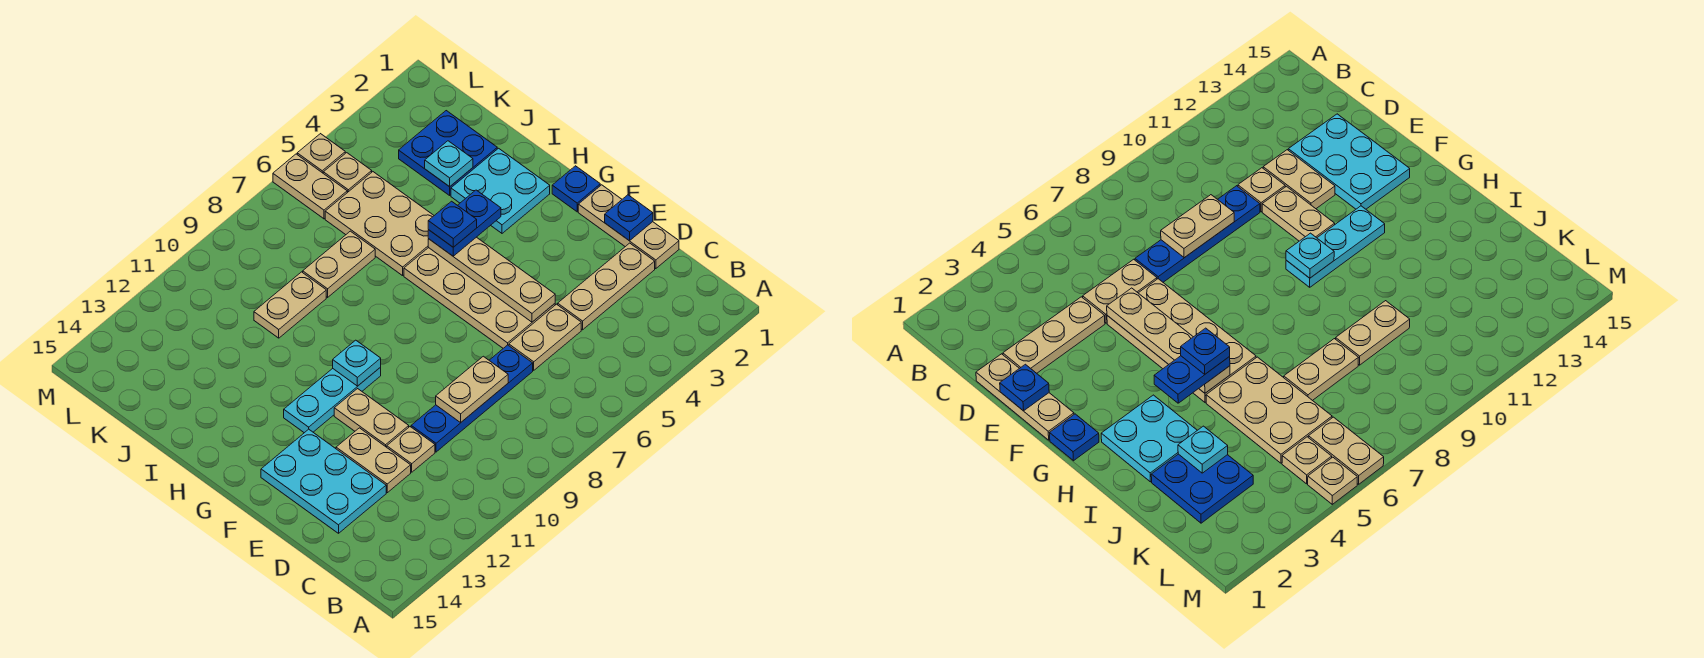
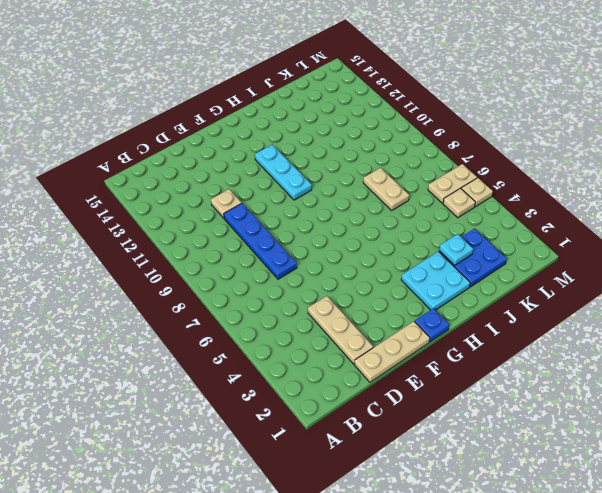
none -> tan plate D5:D6 level 1
none -> tan plate D12:E12 level 1
none -> cyan plate D13:F14 level 1

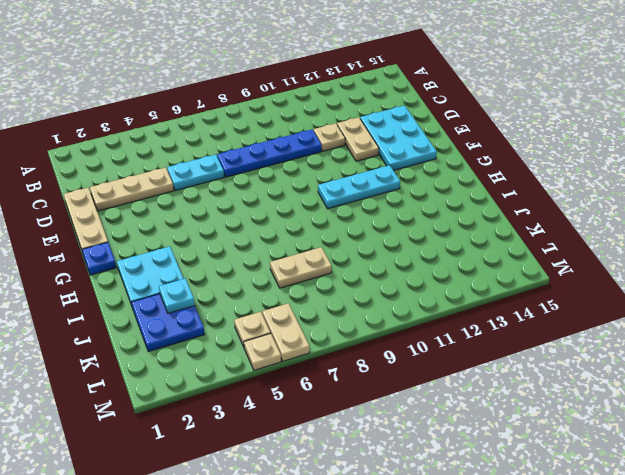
cyan plate D5:D6 level 1 -> tan plate D5:D6 level 1
none -> tan plate E5:H6 level 1
none -> tan plate E11:F11 level 1
none -> tan plate I5:K6 level 1

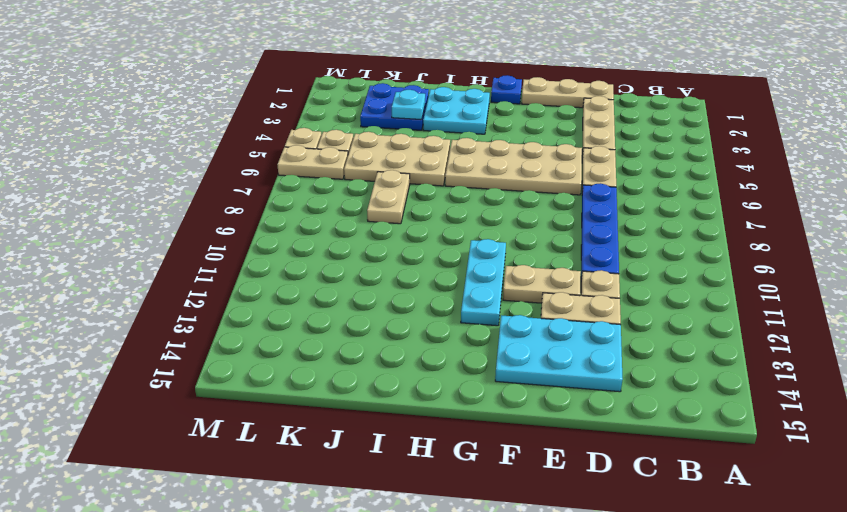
none -> tan plate J9:J10 level 1
none -> tan plate D8:D9 level 2
none -> blue plate E1 level 2

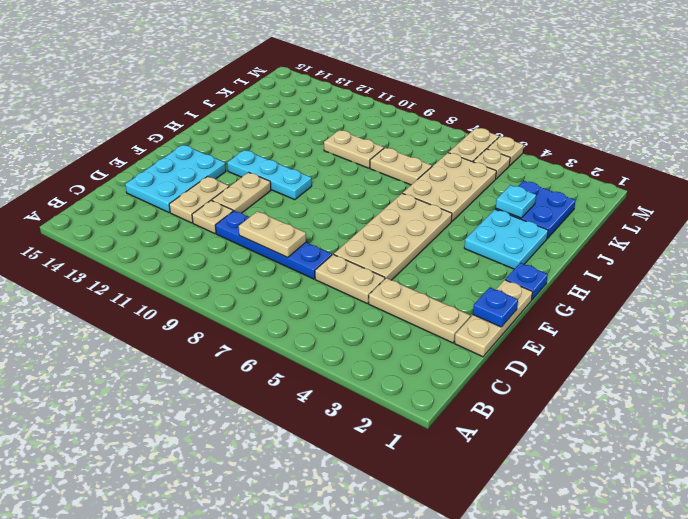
none -> tan plate E5:H5 level 2
none -> cyan plate G10 level 2
none -> blue plate H4:H5 level 3

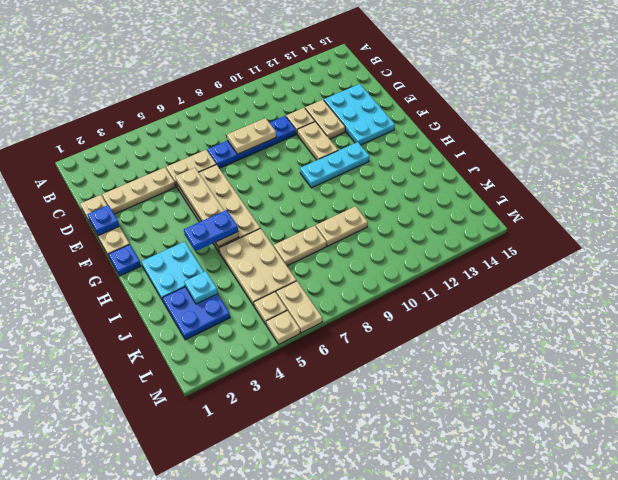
none -> cyan plate G10 level 2
none -> blue plate H5 level 4

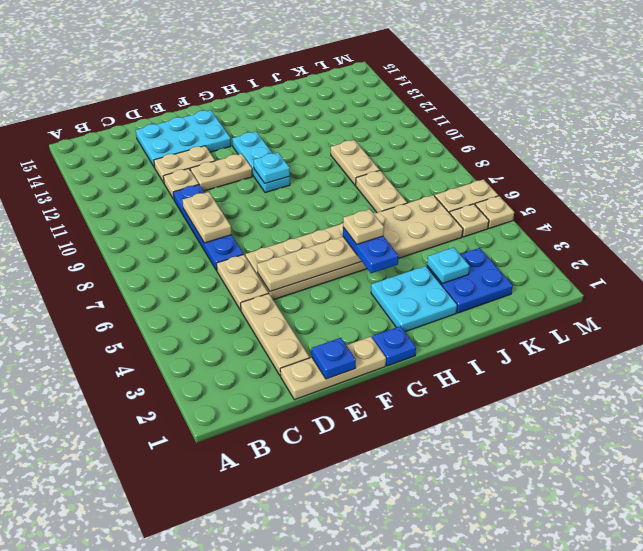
tan plate H5 level 4 -> blue plate H5 level 4

